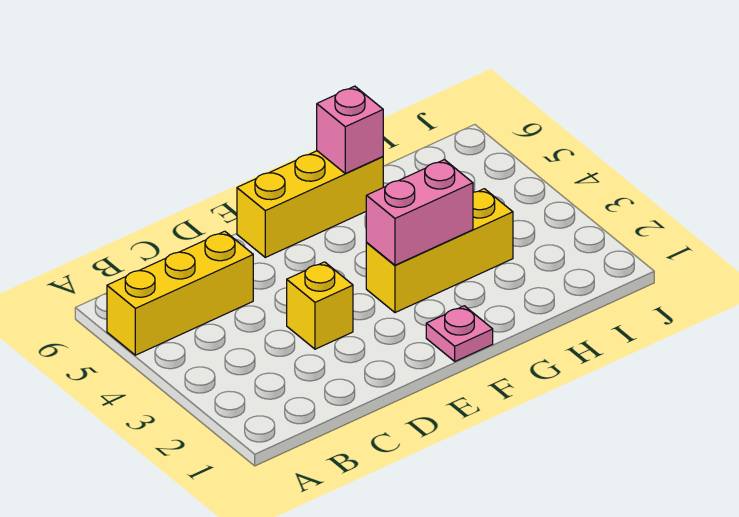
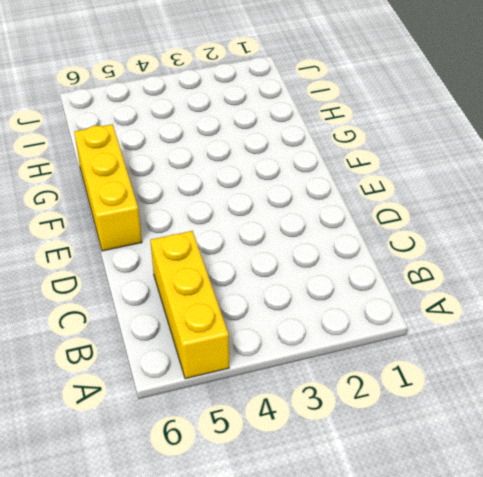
none -> yellow brick D3 level 1
none -> pink plate F1 level 1

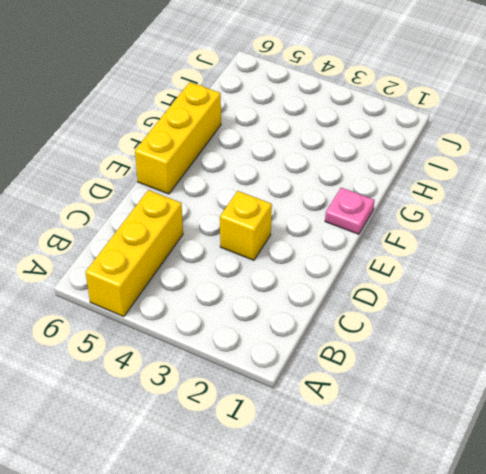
none -> yellow brick F3:H3 level 1
none -> pink brick F3:G3 level 2

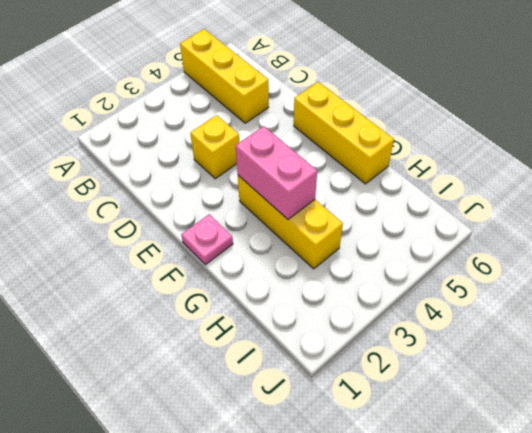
none -> pink brick G6 level 2

